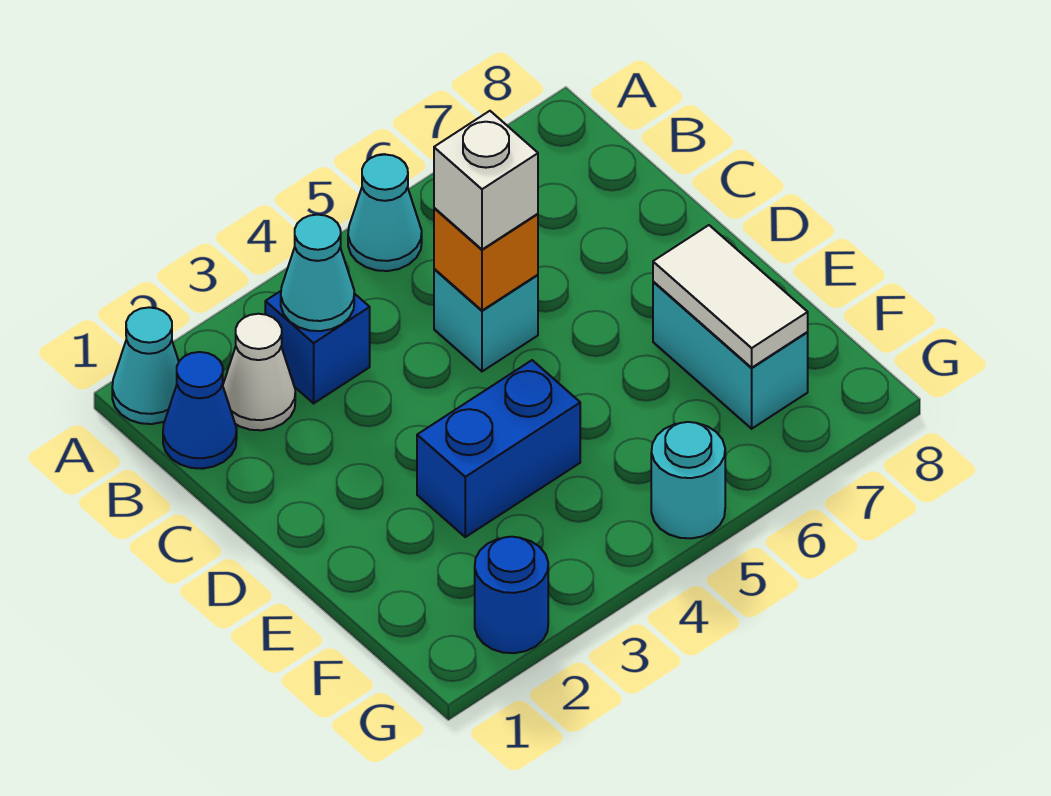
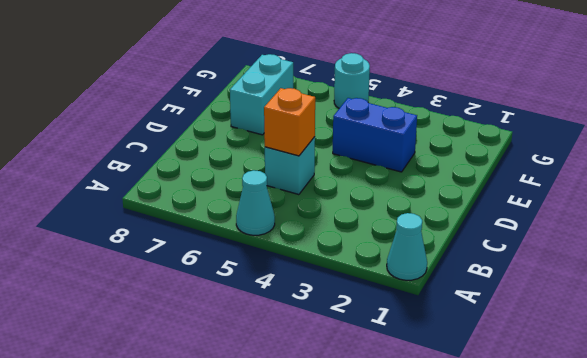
none -> blue cone B1 level 1
none -> white cone B2 level 1
none -> blue brick B3 level 1

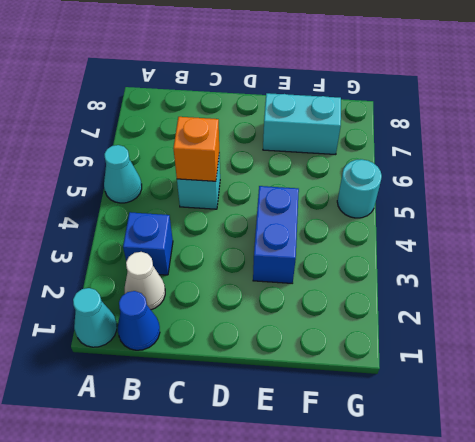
none -> blue round brick G2 level 1
none -> cyan cone B3 level 2
none -> white tile E7:F7 level 2

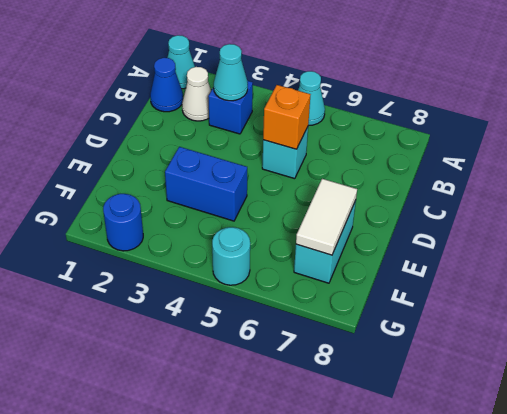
none -> white brick C5 level 3

